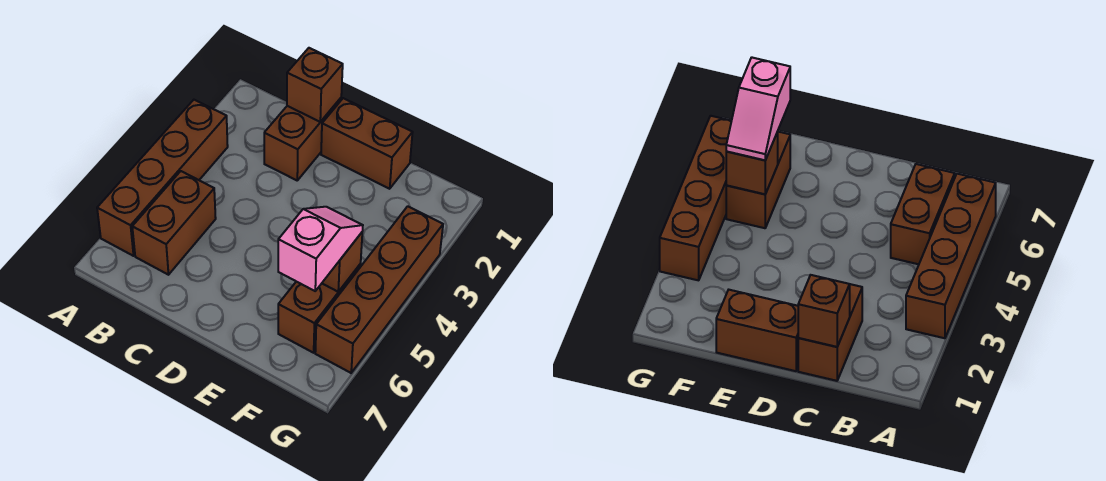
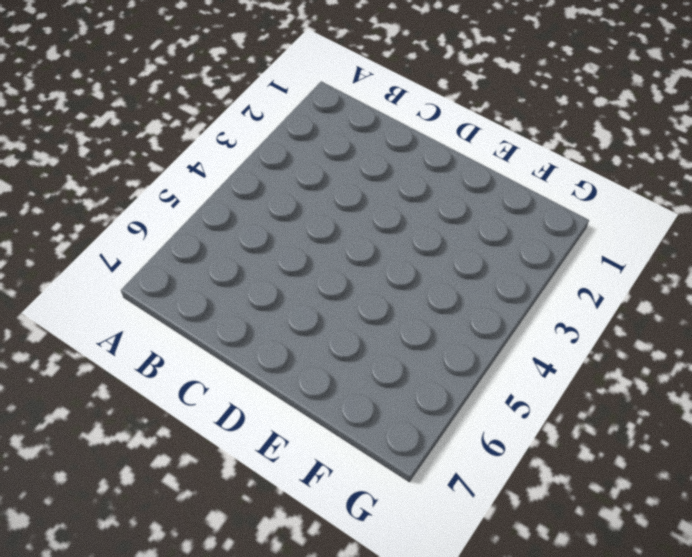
none -> brown brick A3:A6 level 1
none -> brown brick B5:B6 level 1

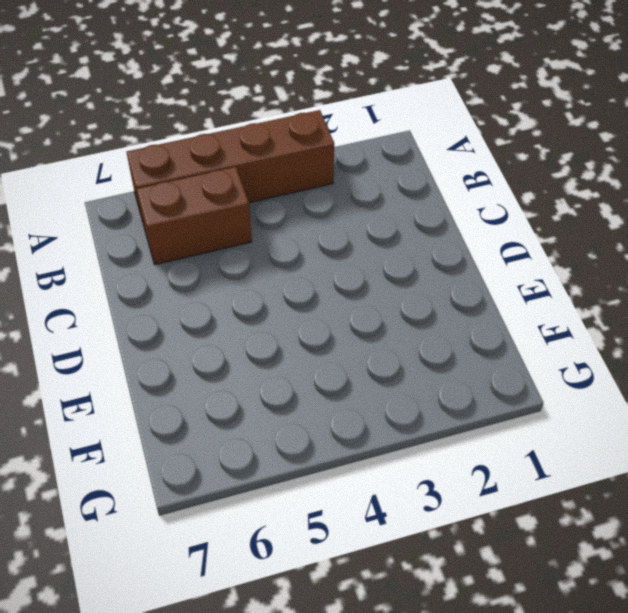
none -> brown brick C1:C2 level 1
none -> brown brick D1:E1 level 1

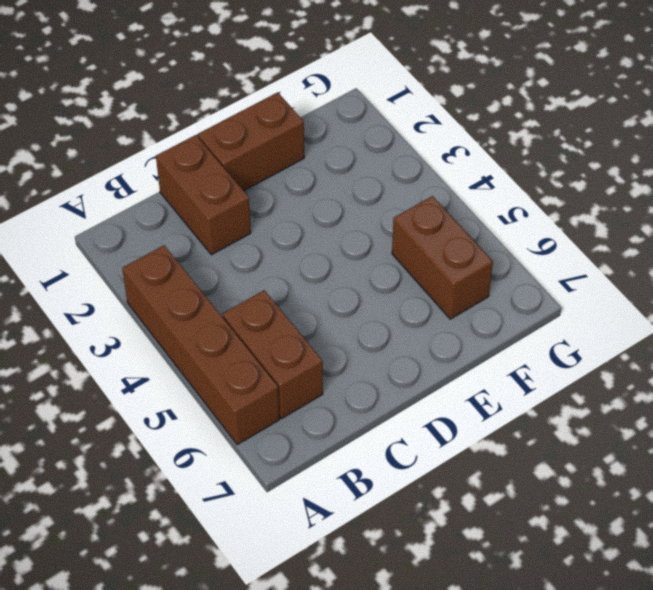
none -> brown brick G3:G6 level 1
none -> brown brick C1 level 2

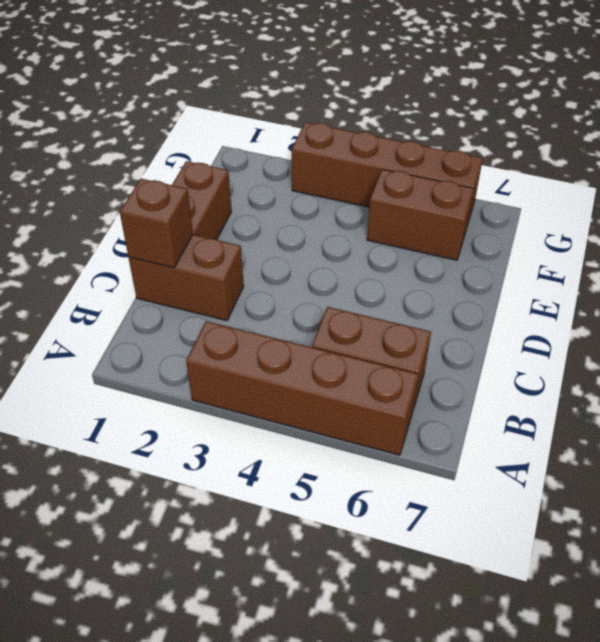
none -> brown brick F5 level 2
none -> pink slope F5:F6 level 3 top 6

